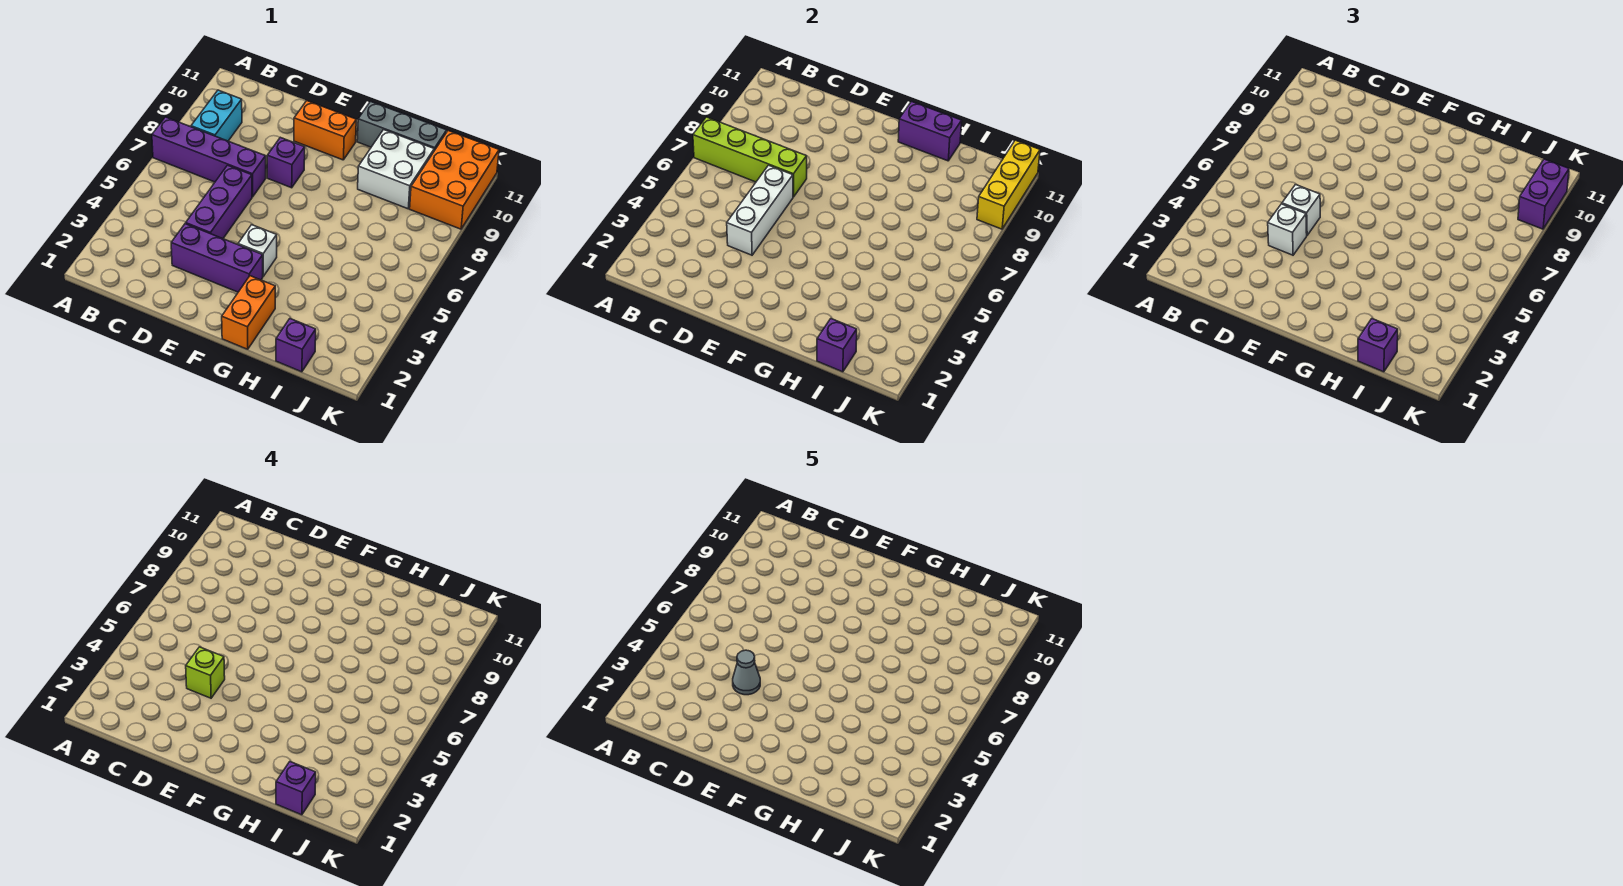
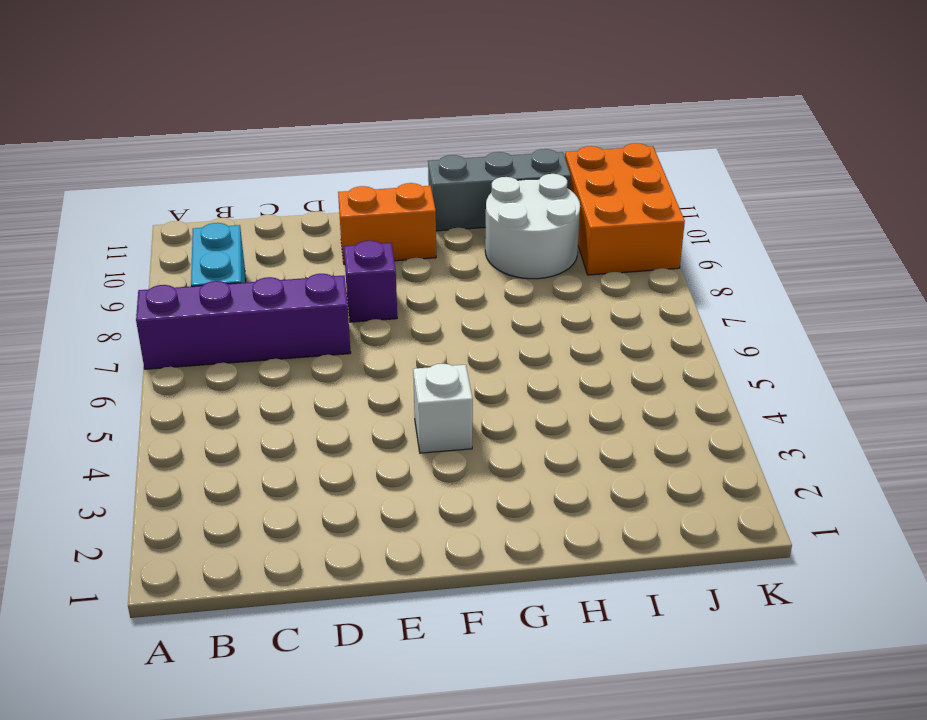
white round brick H9:I10 level 1 -> white brick H9:I10 level 1
none -> purple brick D3:F3 level 1
none -> purple brick D4:D6 level 1
none -> orange brick G1:G2 level 1

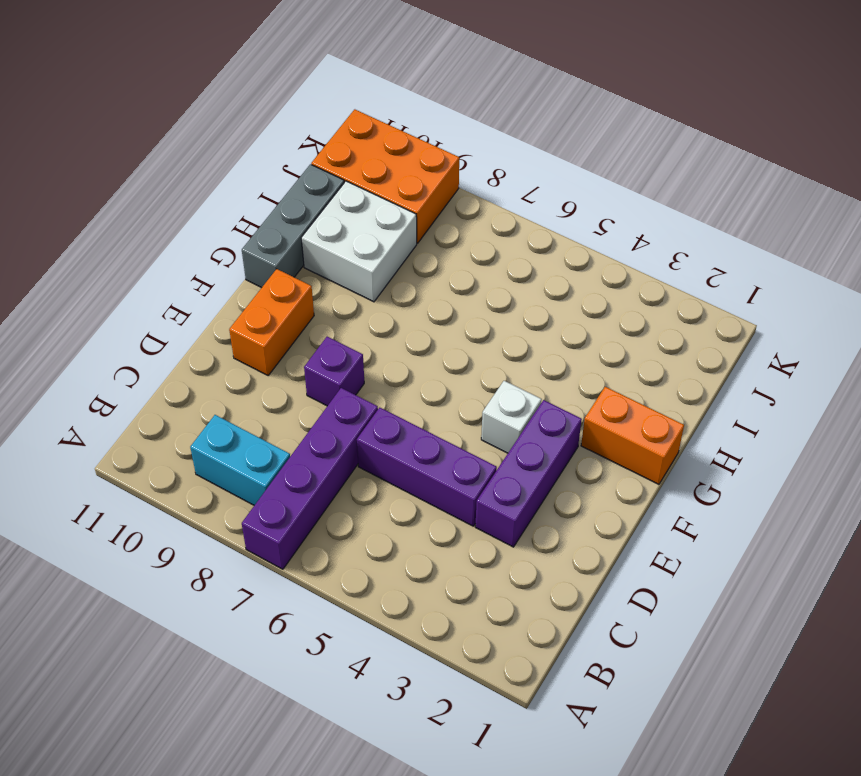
none -> purple brick I1 level 1
none -> lime brick A7:D7 level 2
none -> white brick D4:D6 level 2

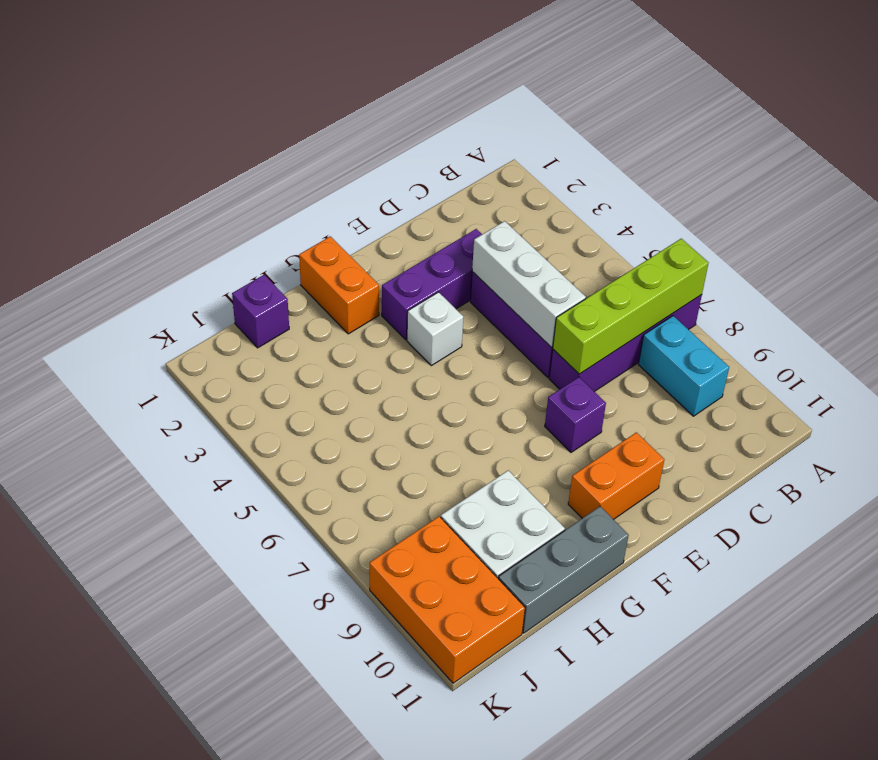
none -> purple brick G11:H11 level 2
none -> purple brick I1 level 2
none -> yellow brick K9:K11 level 2

